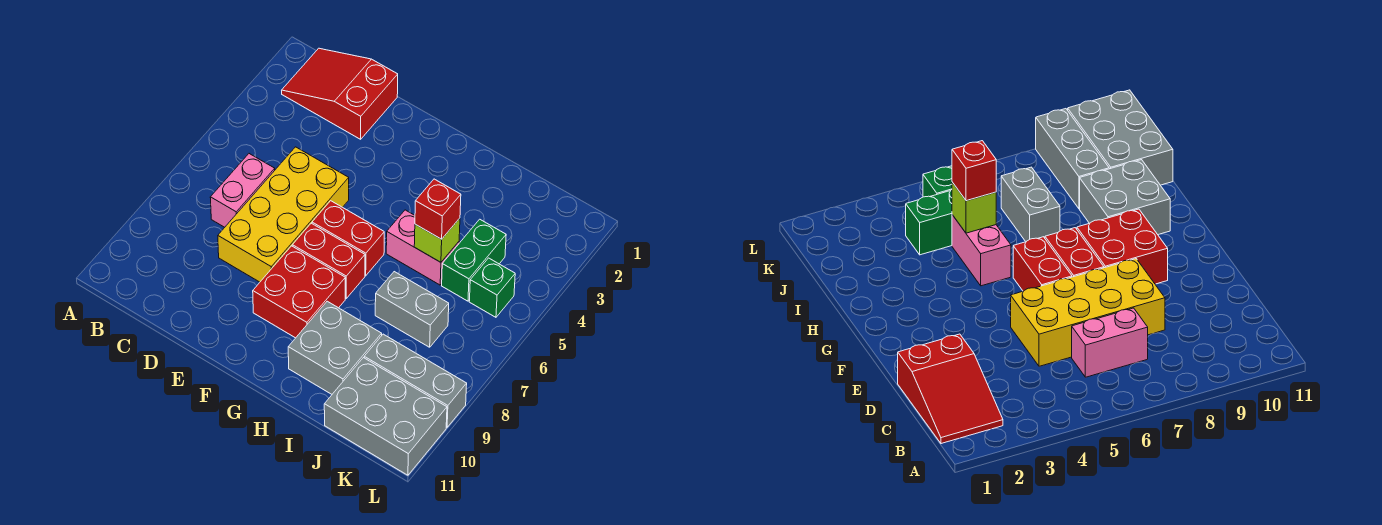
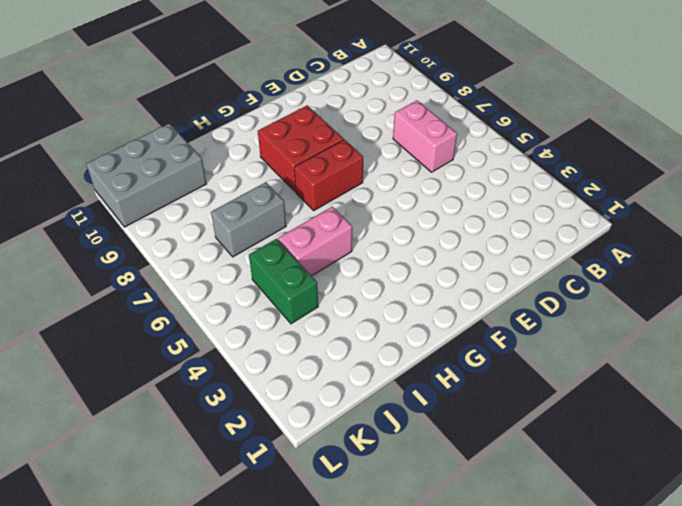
none -> red slope B1:D2 level 1 top D
none -> yellow brick D5:E8 level 1
none -> red brick F6:G6 level 1

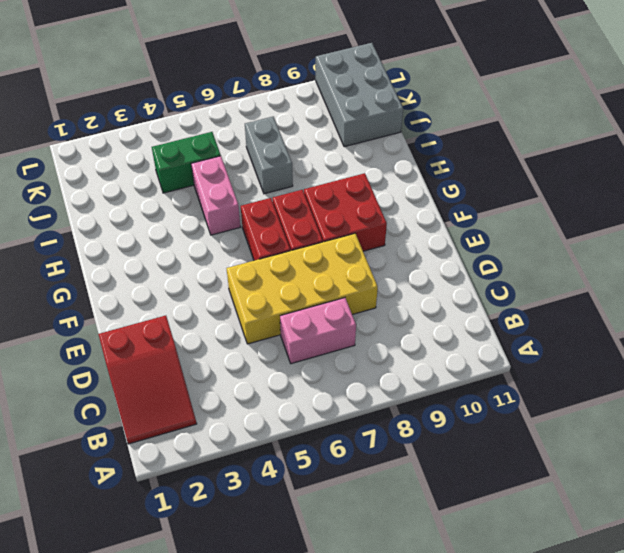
none -> grey brick H9:I10 level 1
none -> grey brick J9:L9 level 1
none -> green brick K5 level 1

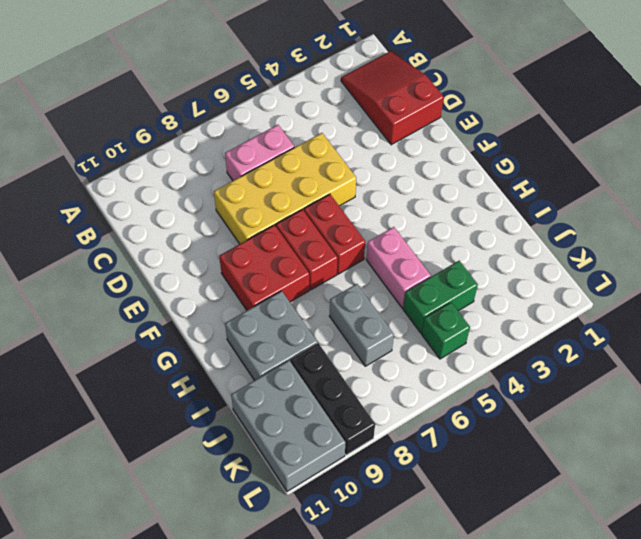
black brick J9:L9 level 1 -> grey brick J9:L9 level 1
none -> lime brick I5 level 2
none -> red brick I5 level 3

